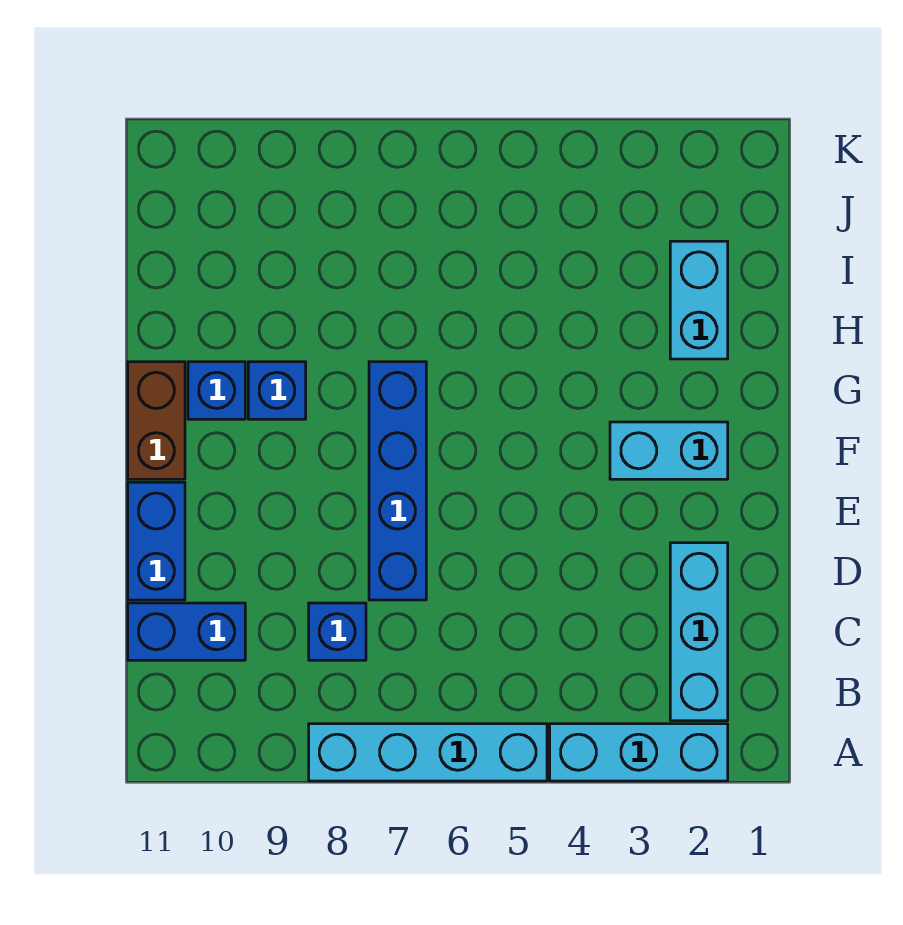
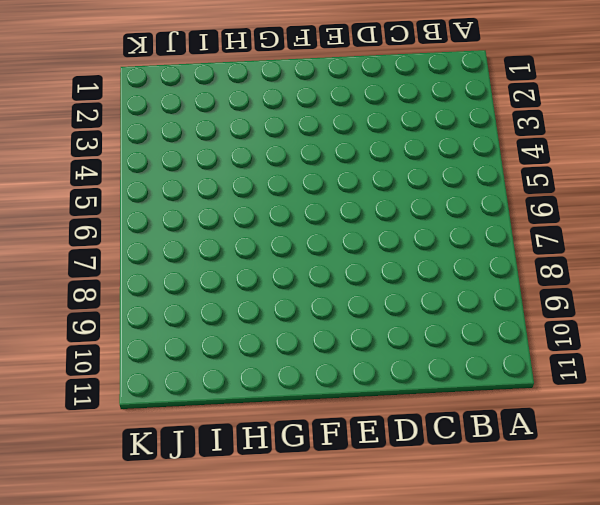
none -> cyan brick A2:A4 level 1
none -> cyan brick A5:A8 level 1
none -> cyan brick B2:D2 level 1

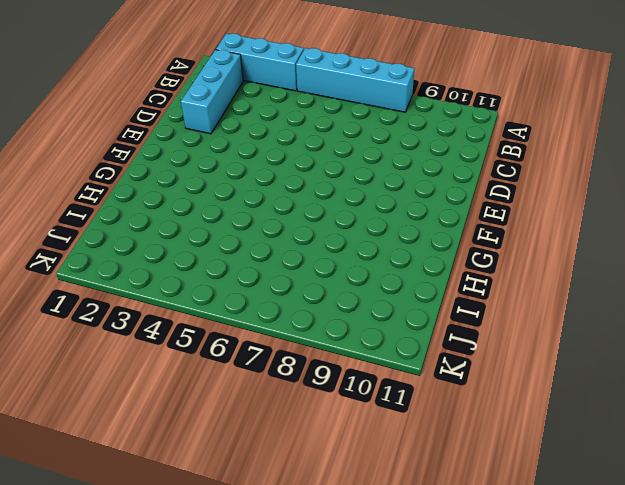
none -> blue brick C8 level 1
none -> blue brick C10:C11 level 1
none -> blue brick D7:G7 level 1

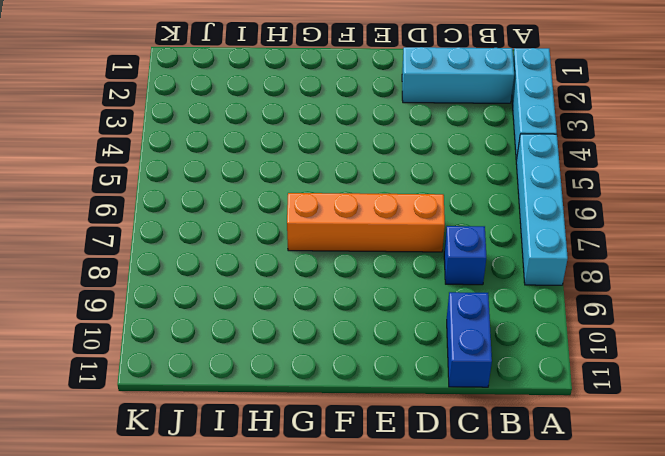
orange brick D7:G7 level 1 -> blue brick D7:G7 level 1
none -> blue brick D11:E11 level 1
none -> cyan brick F2:F3 level 1
none -> brown brick F11:G11 level 1

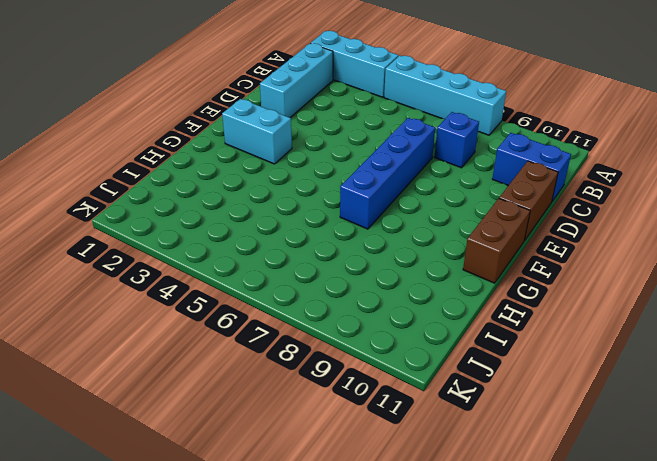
brown brick D11:E11 level 1 -> blue brick D11:E11 level 1
none -> blue brick G9 level 1
none -> blue brick G10 level 1
none -> cyan brick H2:I2 level 1

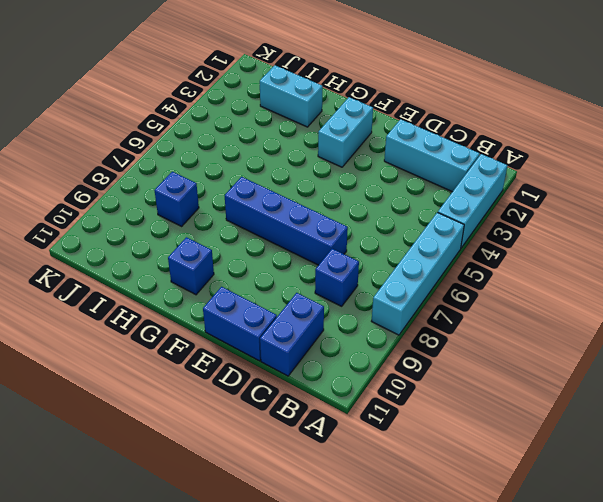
blue brick I8 level 1 -> blue brick G9 level 1
none -> brown brick F11:G11 level 1

